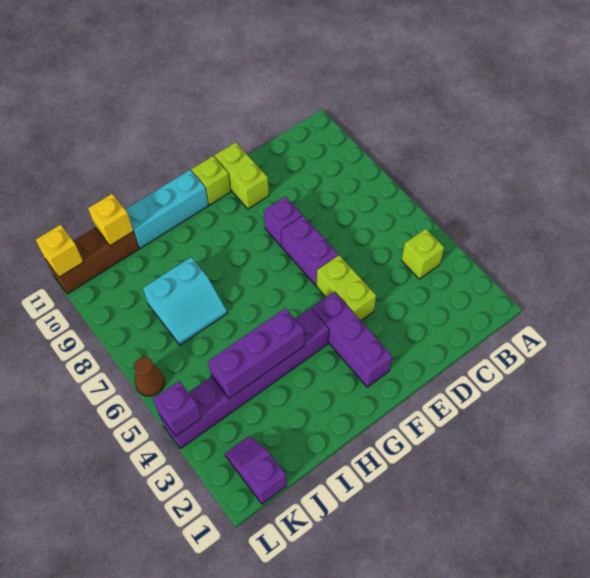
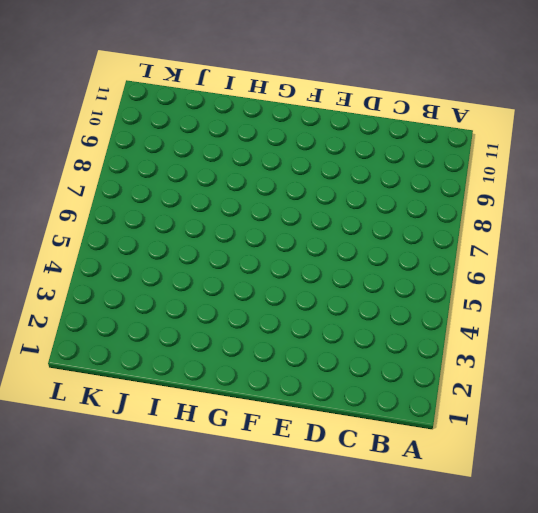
none -> lime brick B4 level 1
none -> lime brick E4:E5 level 1
none -> purple brick E6:E7 level 1

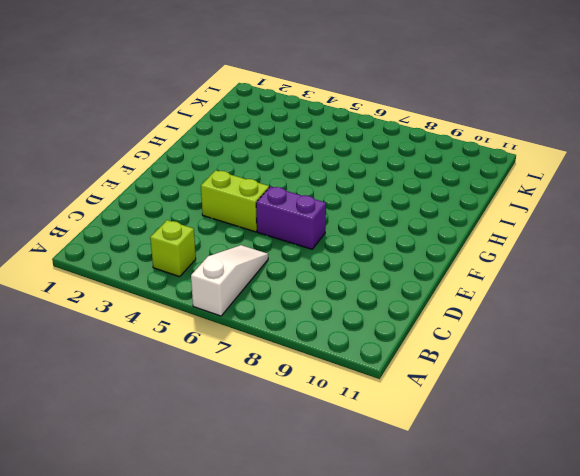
white slope A6:C6 level 1 top A -> none
none -> purple brick E8 level 1
none -> lime brick E10:E11 level 1
none -> purple brick F2:F4 level 1

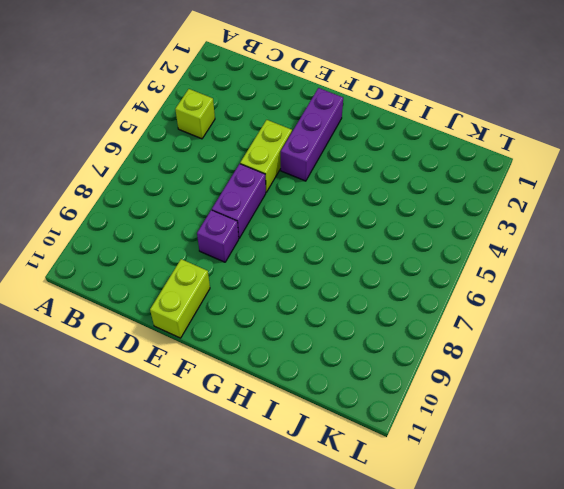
none -> lime brick F11 level 1
none -> purple brick G4:L4 level 1
none -> cyan brick G11:I11 level 1

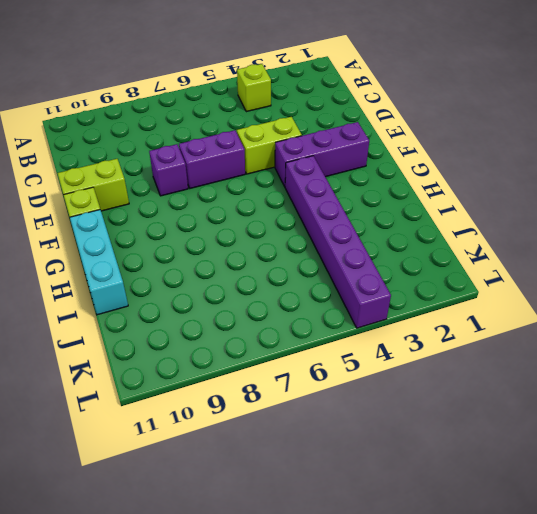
none -> cyan slope I7:J8 level 1 top 8
none -> brown brick J11:L11 level 1
none -> purple slope K1:K2 level 1 top 1

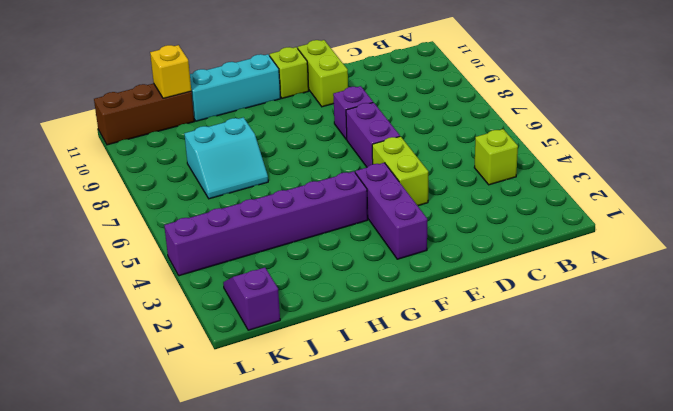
none -> brown cone L6 level 1
none -> purple brick H4:J4 level 2
none -> purple brick L4 level 2

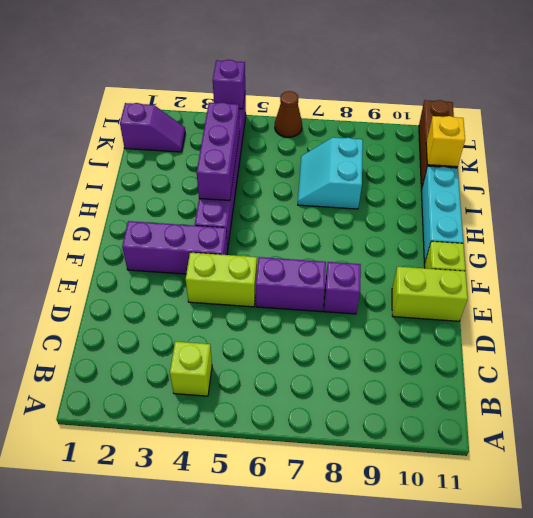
none -> yellow brick L11 level 2

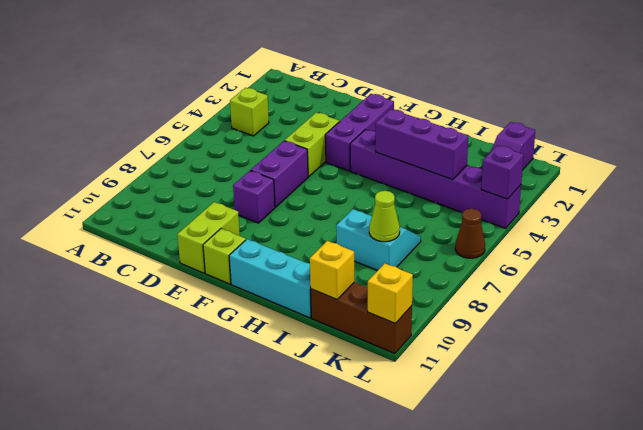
lime cone J8 level 2 -> none

